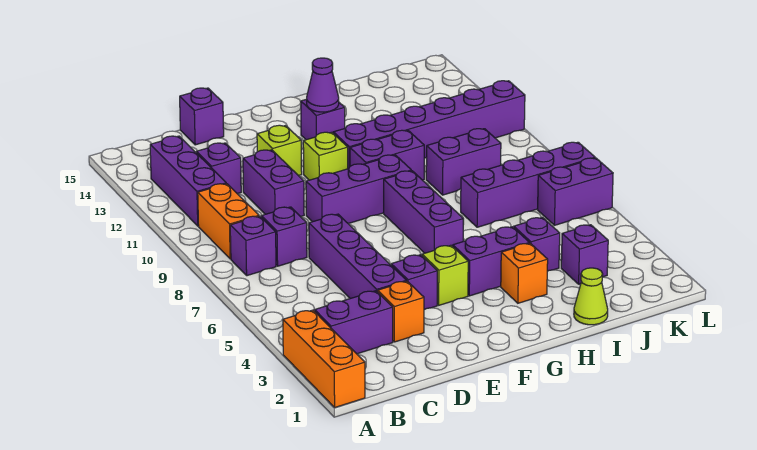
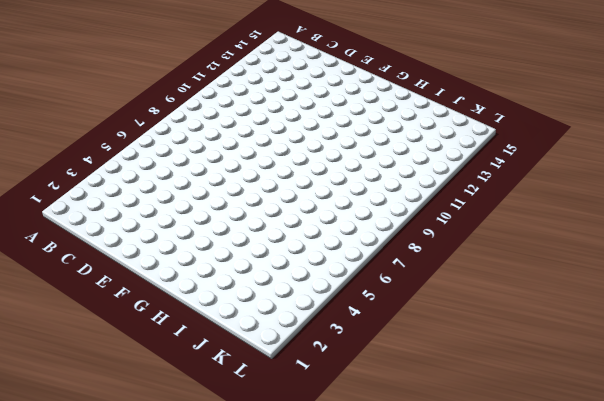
none -> orange brick A1:A3 level 1
none -> purple brick B3:C3 level 1
none -> purple brick B8 level 1

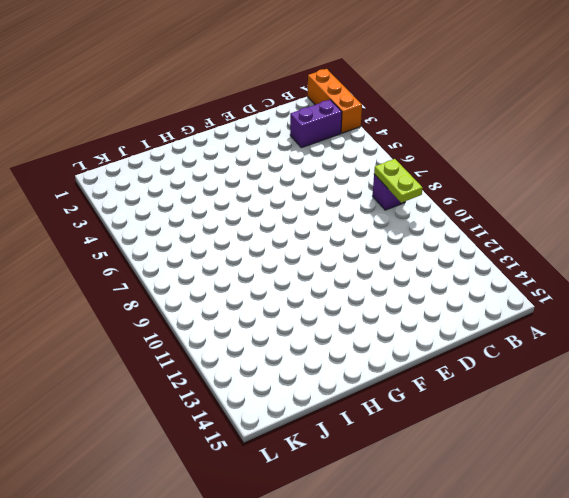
lime plate B8:B9 level 2 -> none
none -> orange brick B9:B10 level 1
none -> purple brick B11:B13 level 1
none -> purple brick C8 level 1

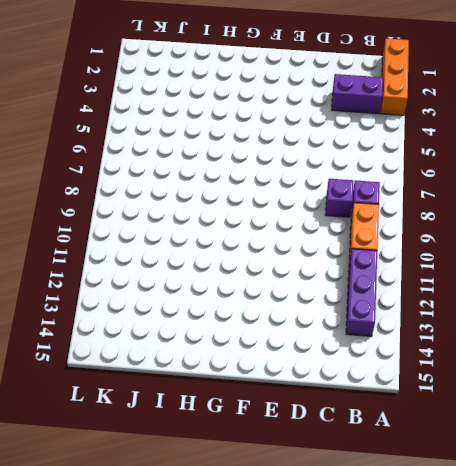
none -> purple brick C12 level 1
none -> orange brick D3 level 1
none -> purple brick D4:D7 level 1

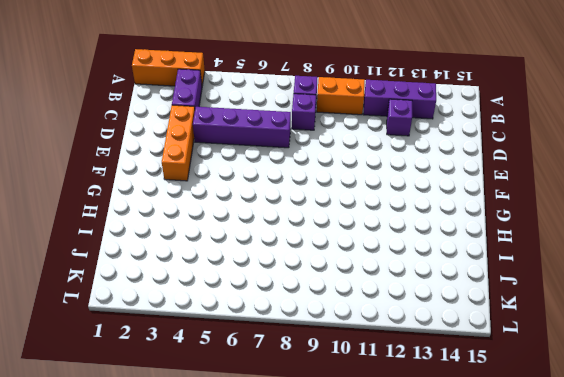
orange brick D3:F3 level 1 -> orange brick D3 level 1
none -> purple brick D10:D11 level 1
none -> purple brick D15 level 1
none -> purple brick E4 level 1

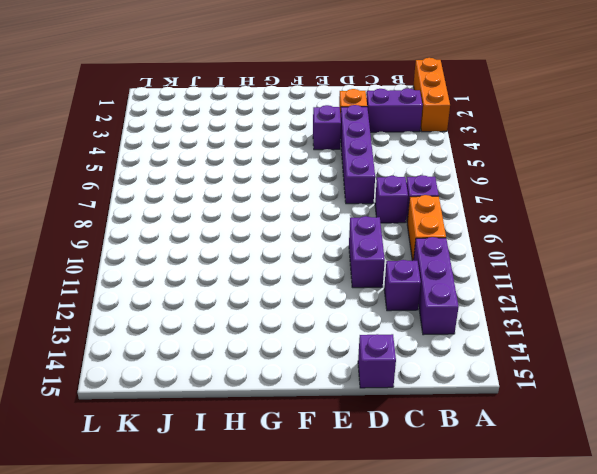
none -> purple brick E9:G9 level 1
none -> lime brick E12 level 1
none -> lime brick F4 level 1

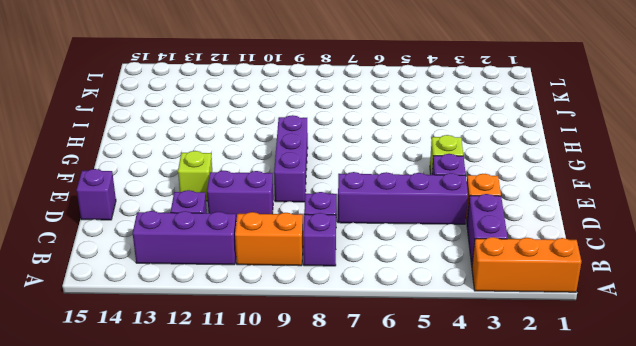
none -> lime brick F11 level 1
none -> purple brick G4:H4 level 1
none -> purple brick G6:G8 level 1

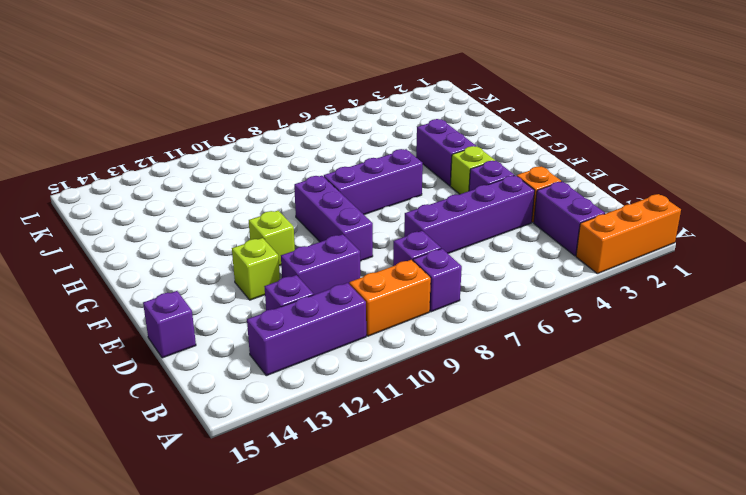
none -> purple brick G10:H10 level 1
none -> purple brick G11:L11 level 1
none -> purple brick G13 level 1

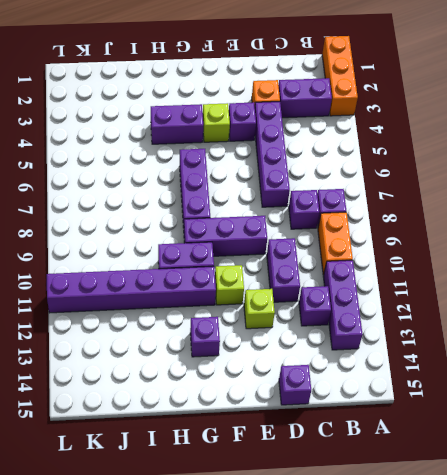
none -> orange brick H3 level 1
none -> lime cone I1 level 1
none -> purple brick I4 level 1

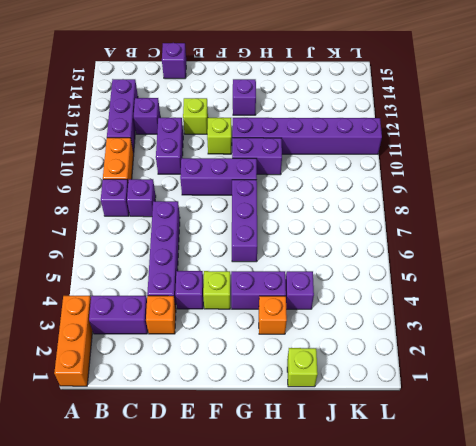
lime brick I1 level 1 -> lime cone I1 level 1
none -> purple brick I7:L7 level 1
none -> purple brick I9:J9 level 1
none -> purple brick J3 level 1

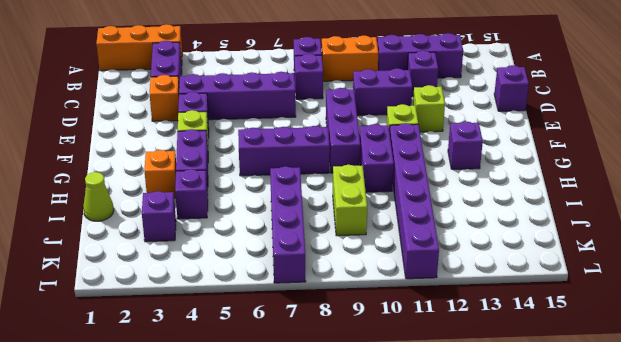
lime brick I9:J9 level 1 -> purple brick I9:J9 level 1
none -> purple brick K6:L6 level 1
none -> purple cone G13 level 2

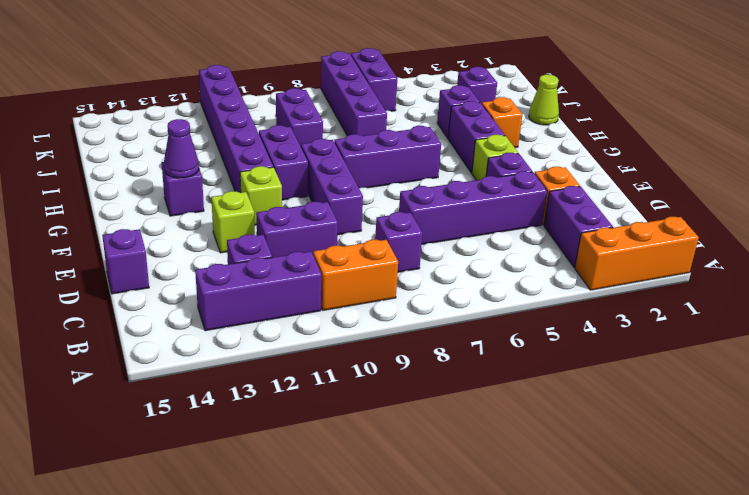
none -> purple brick B8 level 1

